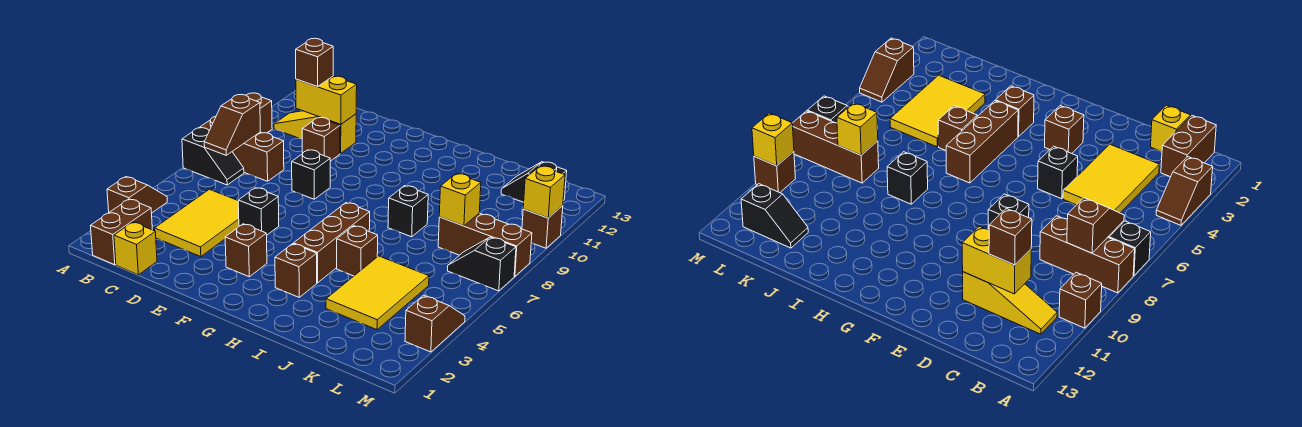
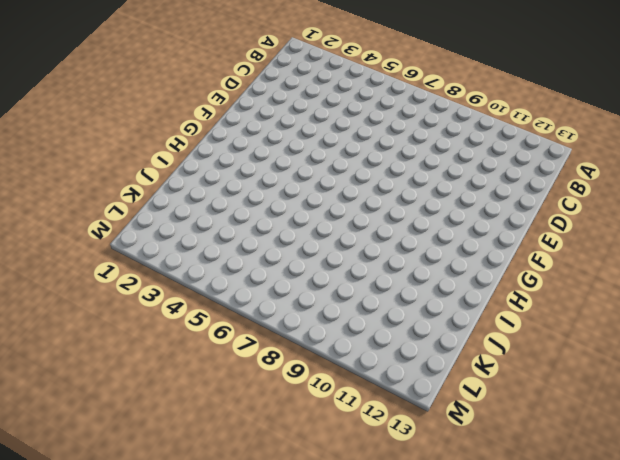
none -> brown slope A3:A4 level 1 top 3
none -> black slope A7:B7 level 1 top A
none -> brown brick A8:C8 level 1

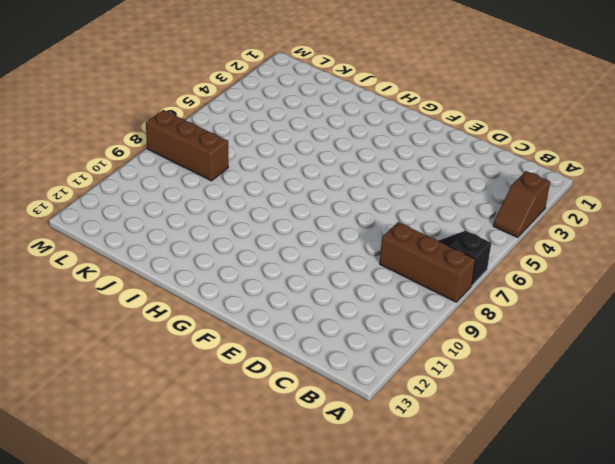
none -> brown brick A10 level 1
none -> brown brick B1:B2 level 1
none -> yellow slope B11:D11 level 1 top D

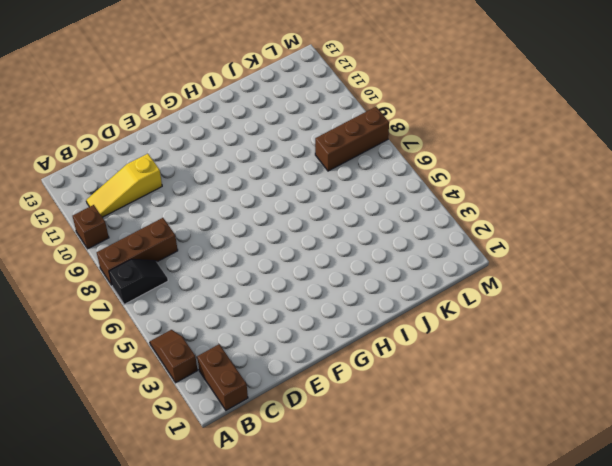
none -> yellow brick C1 level 1
none -> yellow tile C3:D5 level 1
none -> brown brick D10 level 1

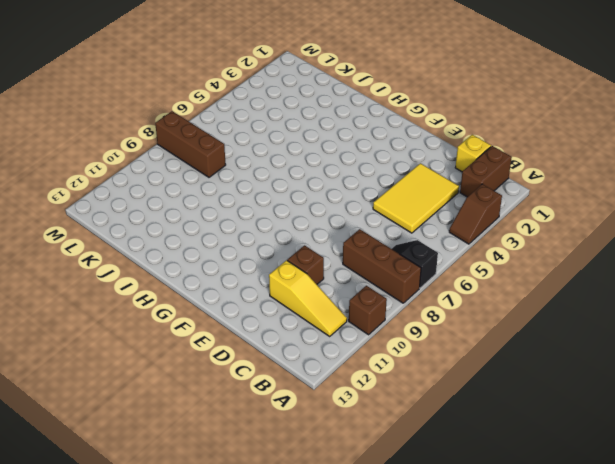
none -> black brick E5 level 1
none -> black brick E8 level 1
none -> brown brick F3 level 1

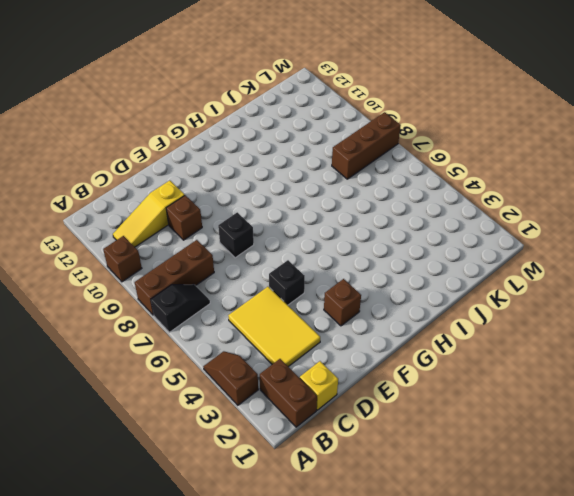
none -> brown brick H3 level 1
none -> brown brick H4:H6 level 1
none -> brown brick I5 level 1

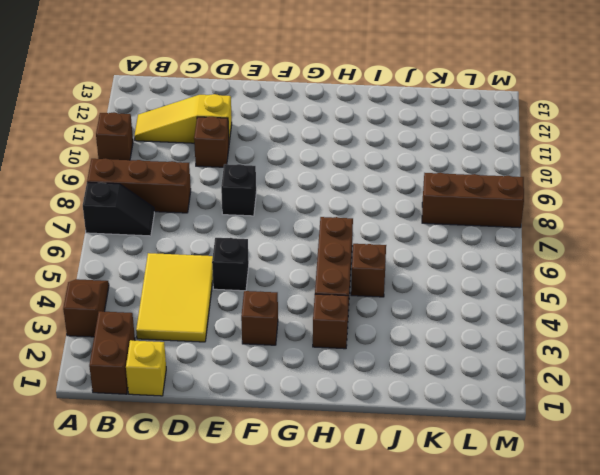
none -> black brick I8 level 1
none -> yellow tile J3:K5 level 1
none -> black slope K12:L12 level 1 top L

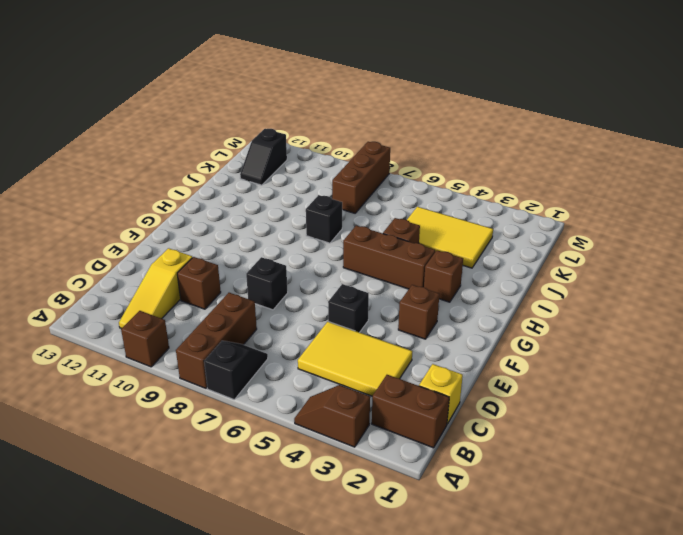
none -> black slope L7:M7 level 1 top M
none -> brown slope M3:M4 level 1 top 3
none -> brown brick M10 level 1

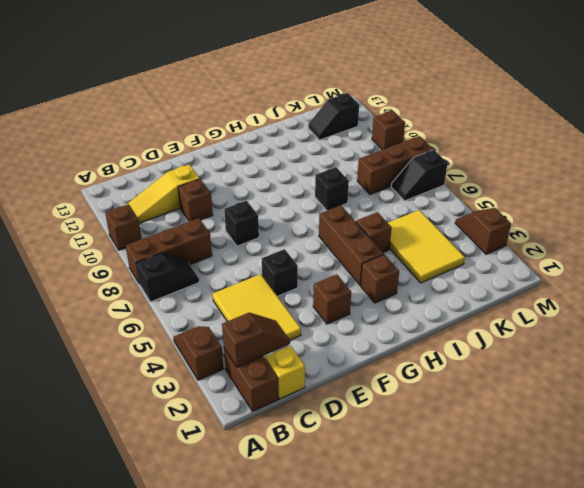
brown slope B2:C2 level 2 top B -> brown slope B7:B8 level 2 top 8
none -> yellow brick C11:D11 level 2
none -> yellow brick K8 level 2
none -> yellow brick M10 level 2

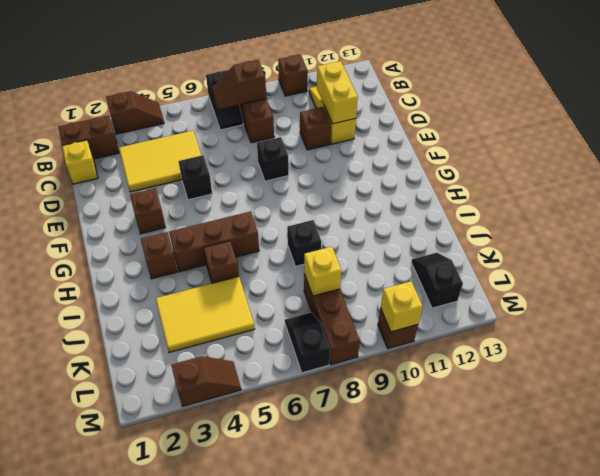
none -> brown brick C11 level 3

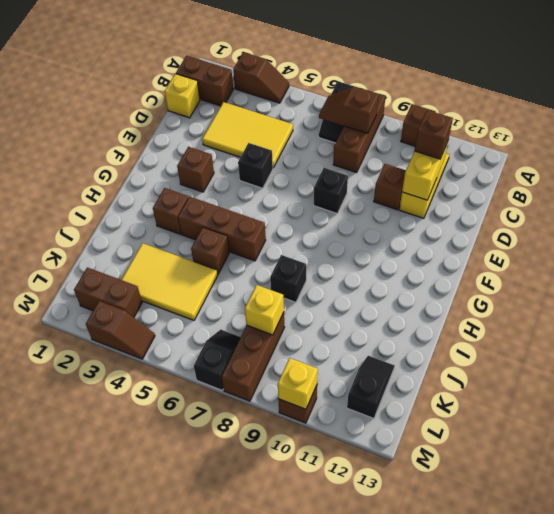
brown brick L2:L3 level 1 -> none

